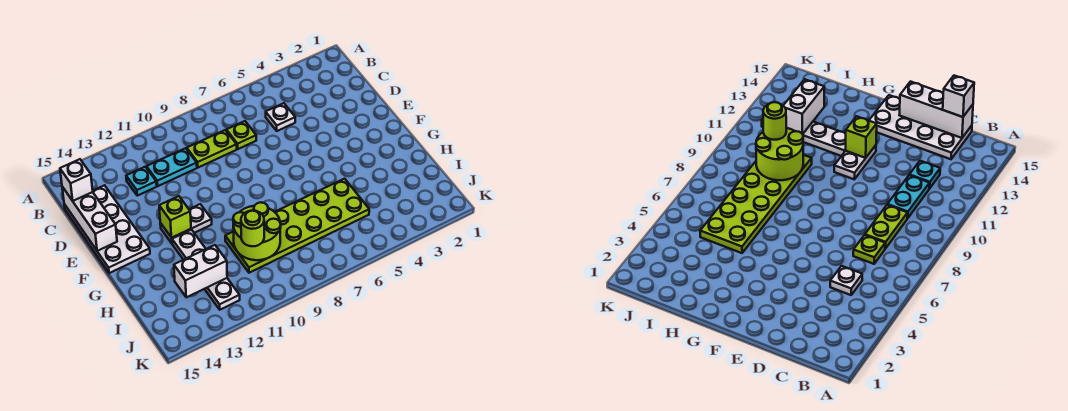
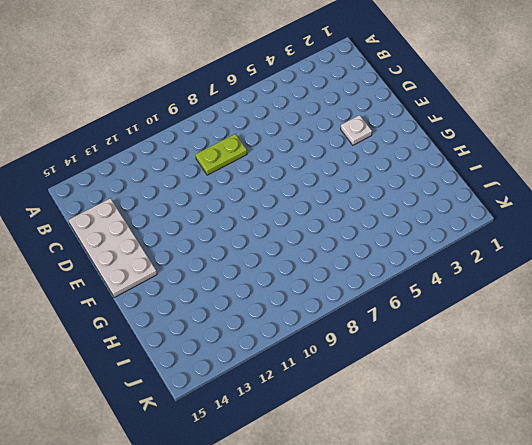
white plate E3 level 1 -> white plate C5 level 1
none -> lime plate C7 level 1
none -> cyan plate C10:C11 level 1
none -> cyan plate C12 level 1

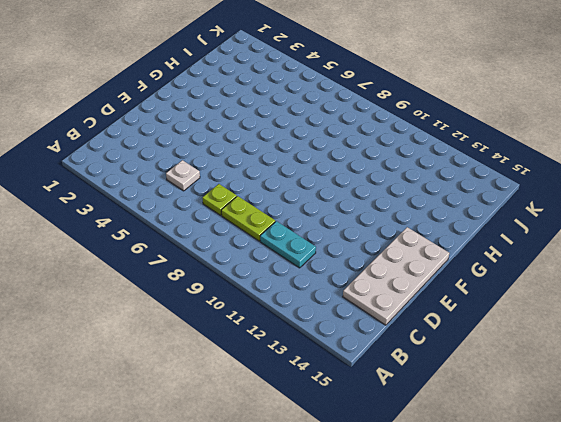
none -> cyan plate C12 level 1
none -> white plate F11:F12 level 1
none -> white plate G12:J12 level 1

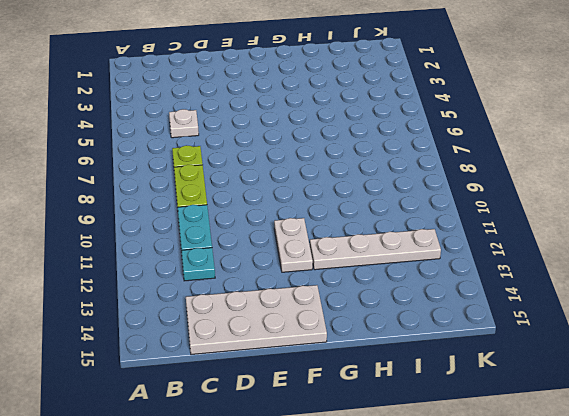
none -> lime plate H5:I10 level 1
none -> white brick C15:E15 level 2
none -> lime brick F12 level 2

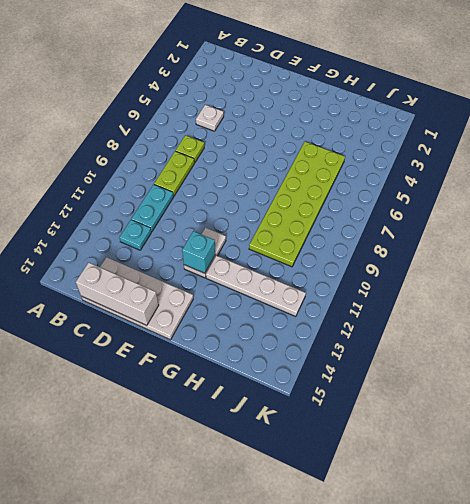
cyan brick F12 level 2 -> lime brick F12 level 2
none -> lime round brick H9:I10 level 2
none -> white brick I12:I13 level 2
none -> white brick C15 level 3

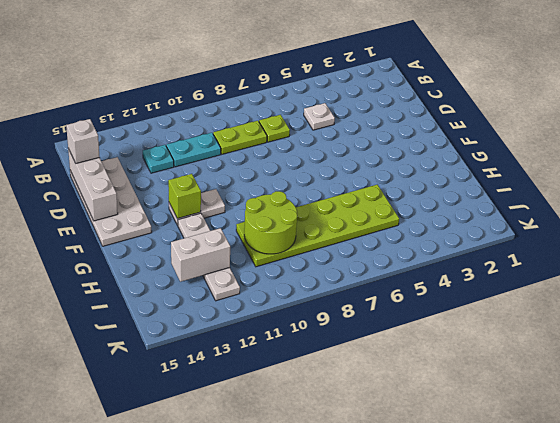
none -> lime round brick I10 level 3

